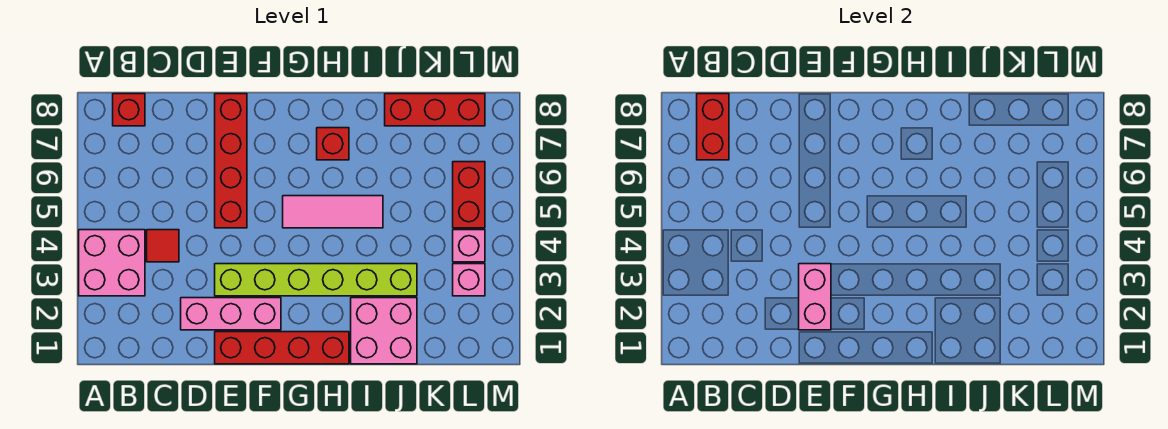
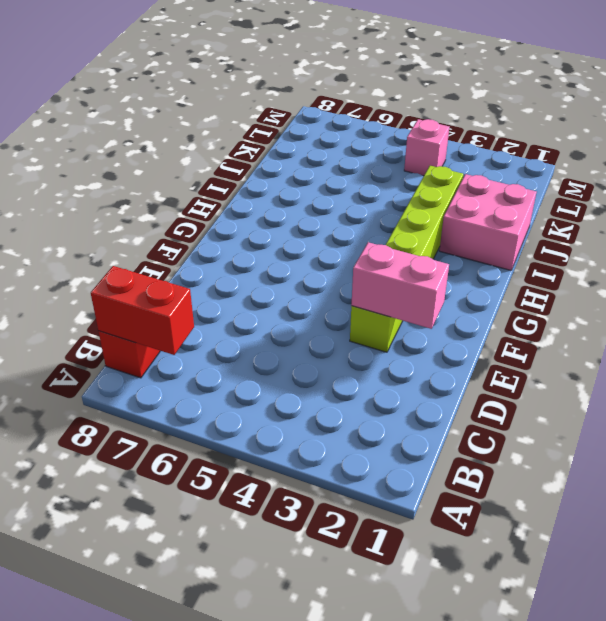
none -> pink brick A3:B4 level 1
none -> red tile C4 level 1
none -> pink brick D2:F2 level 1

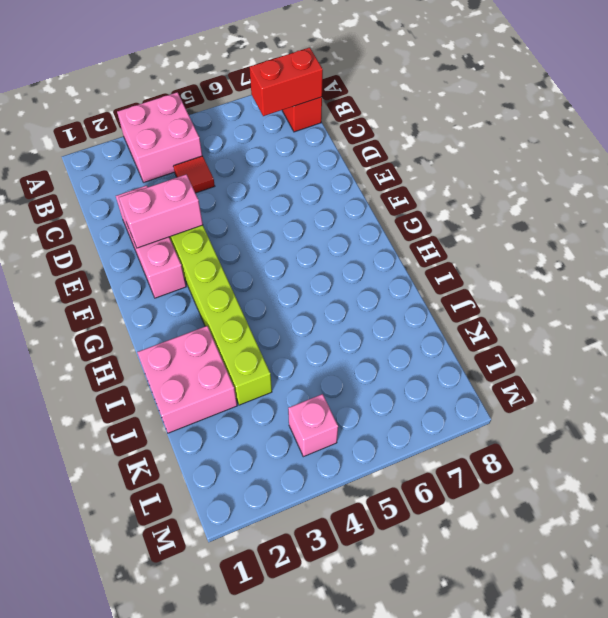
none -> red brick E1:H1 level 1
none -> red brick E5:E8 level 1
none -> pink tile G5:I5 level 1

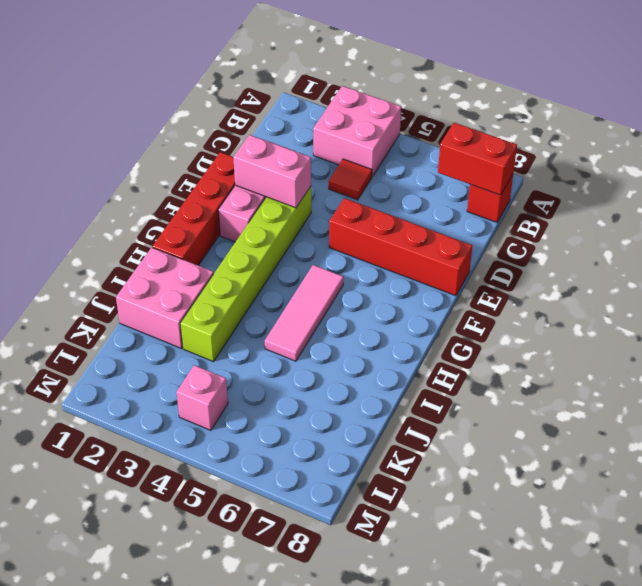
none -> red brick H7 level 1
none -> red brick J8:L8 level 1
none -> pink brick L3 level 1

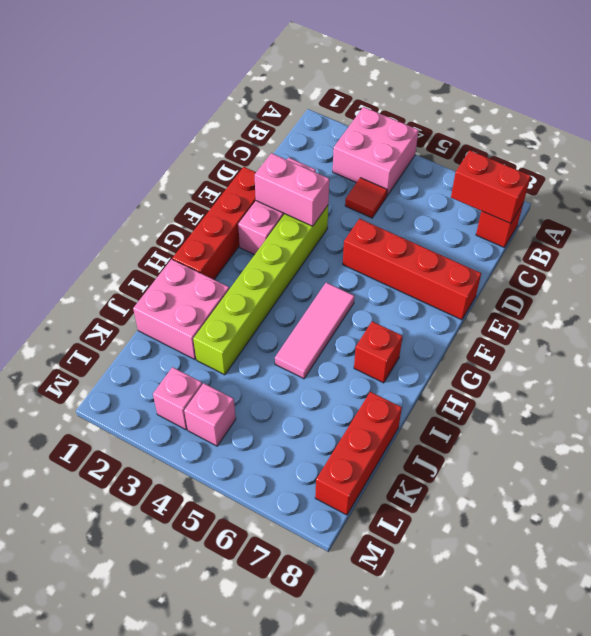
none -> red brick L5:L6 level 1

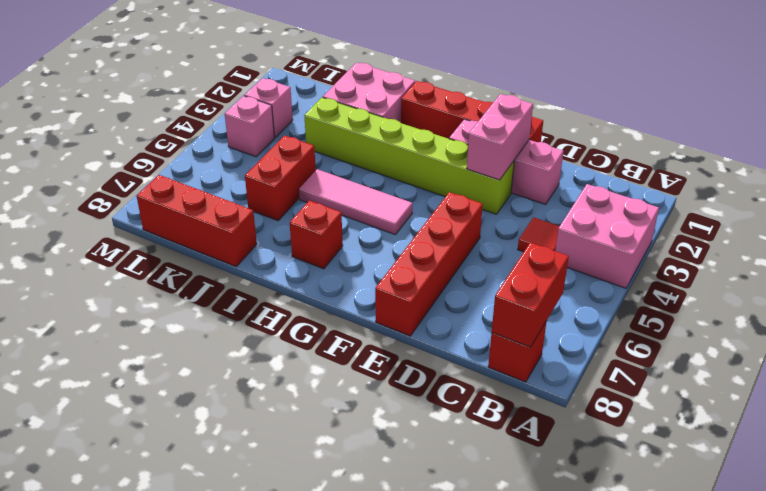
red brick J5:J6 level 1 -> red brick L5:L6 level 1

